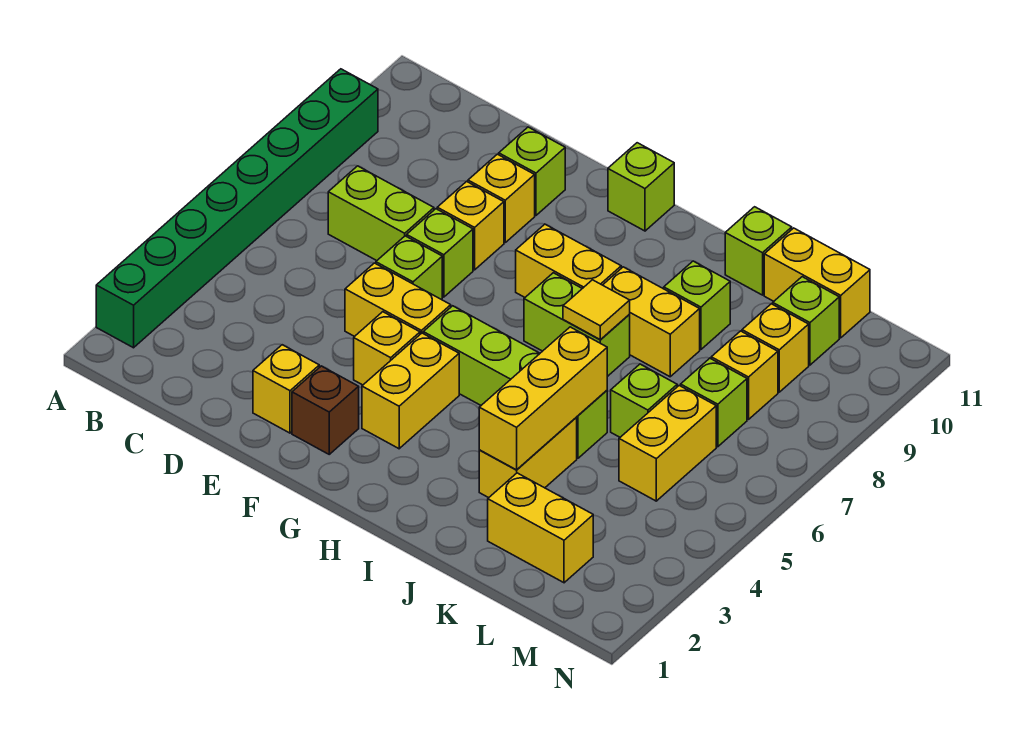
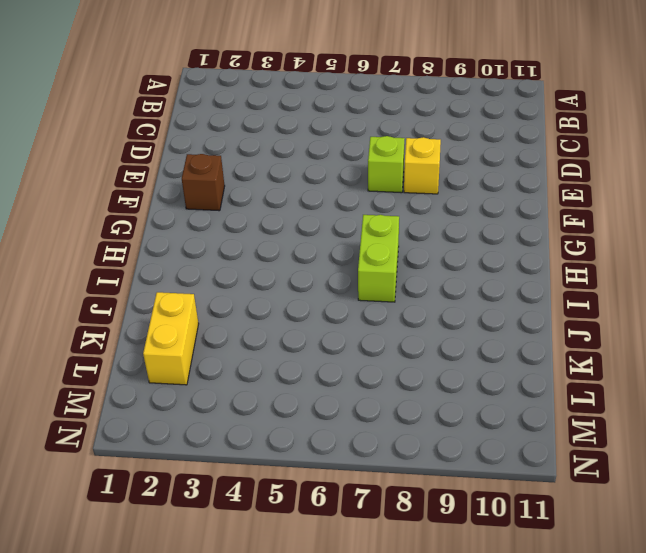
none -> green brick A2:A9 level 1
none -> lime brick C7:D7 level 1
none -> yellow brick E2 level 1
none -> yellow brick E5:F5 level 1

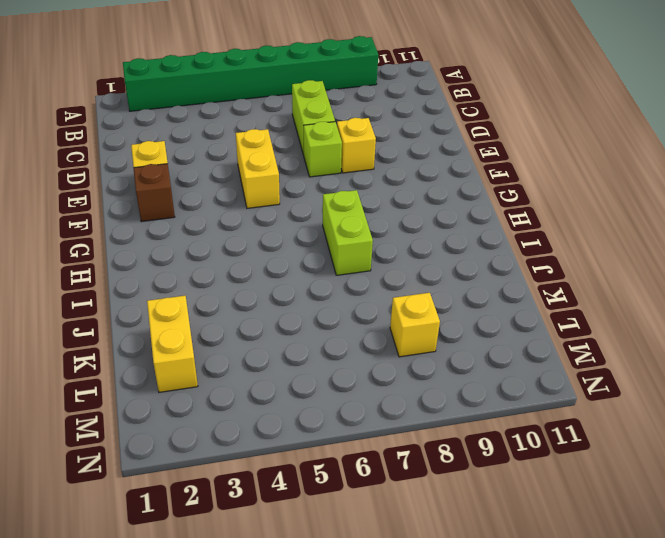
none -> lime brick E6 level 1
none -> yellow brick E9 level 1
none -> lime brick E10 level 1
none -> yellow brick F4 level 1

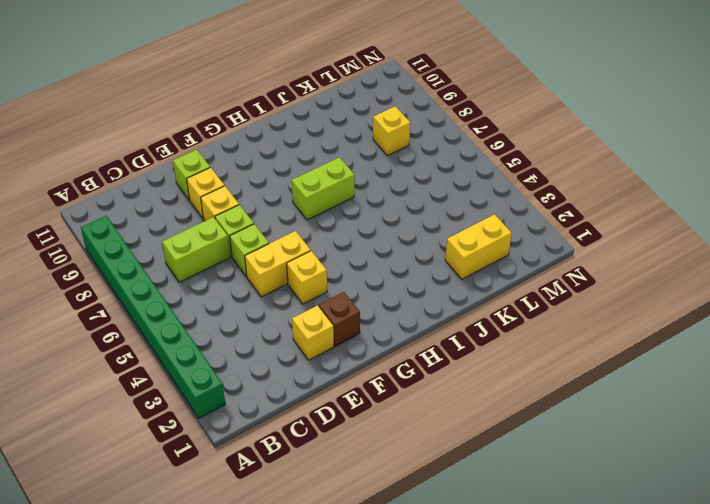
none -> yellow brick G3:G4 level 1
none -> lime brick G5:J5 level 1
none -> yellow brick G8:H8 level 1
none -> lime brick G11 level 1

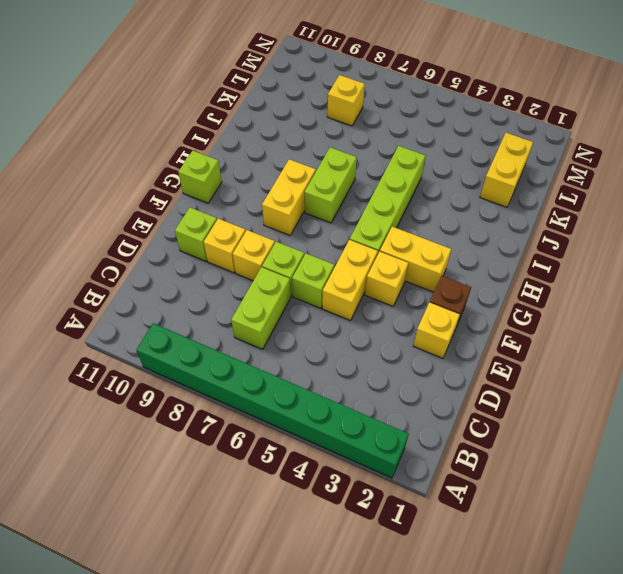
none -> yellow brick I8:J8 level 1
none -> yellow brick J3:J4 level 1
none -> lime brick J9 level 1
none -> lime brick J11 level 1

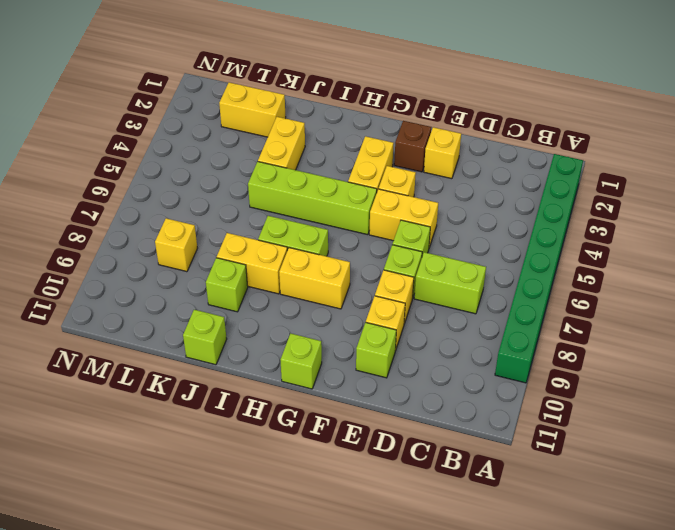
none -> lime brick K6 level 1
none -> yellow brick K11:L11 level 1
none -> yellow brick L5:L6 level 1
none -> lime brick L7 level 1

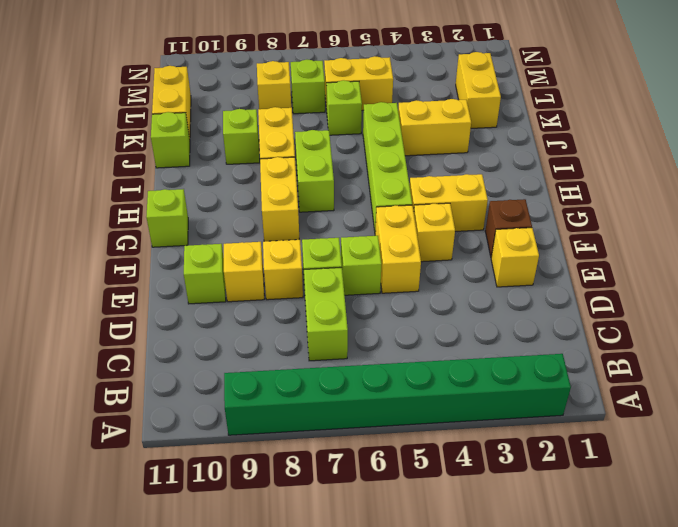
none -> yellow brick L9 level 1
none -> lime brick L10 level 1
none -> yellow tile I7 level 2
none -> yellow brick J3:J5 level 2

